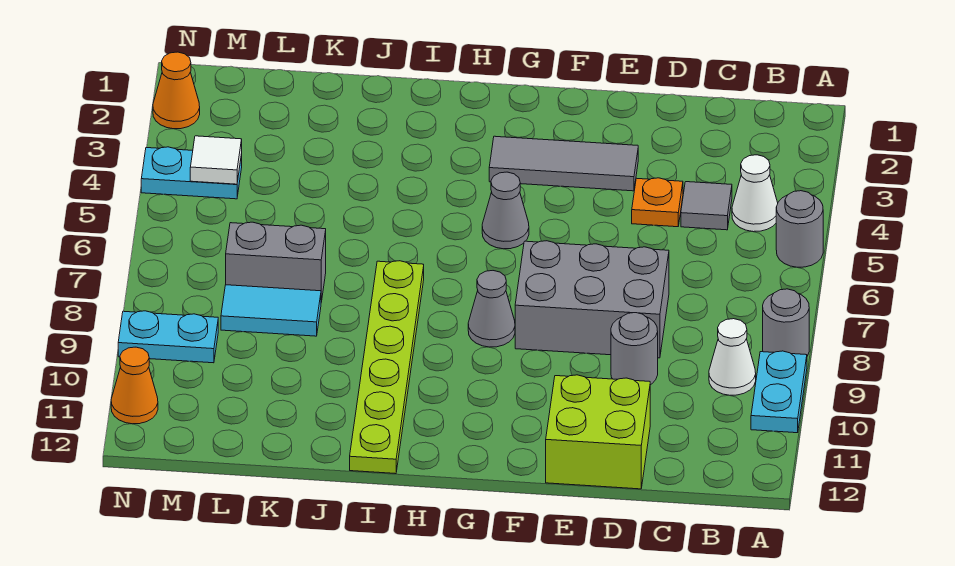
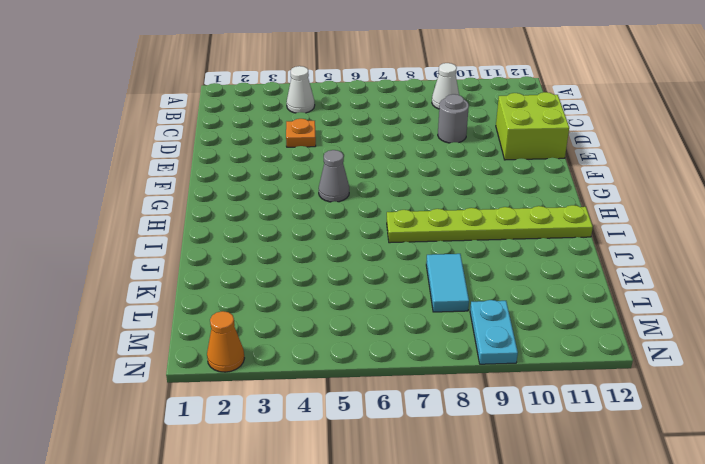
none -> grey round brick A5 level 1
none -> grey round brick A8 level 1
none -> cyan plate A9:A10 level 1

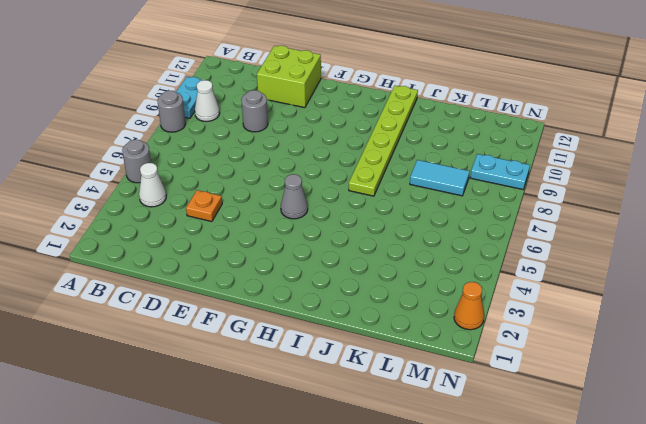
none -> grey tile C4 level 1
none -> grey brick D7:F8 level 1
none -> grey tile E3:G3 level 1

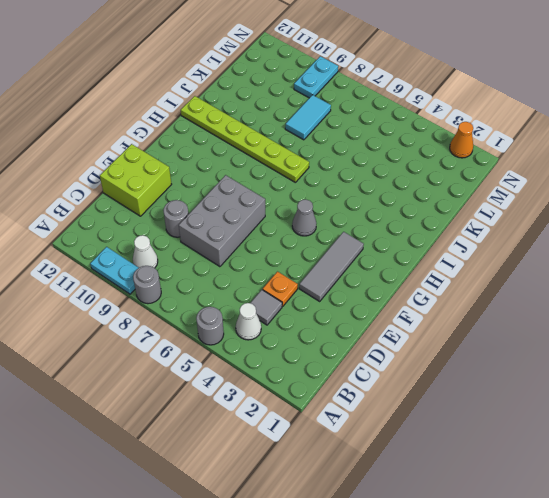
none -> grey cone G8 level 1
none -> grey brick K7:L7 level 1
none -> cyan plate M4:N4 level 1

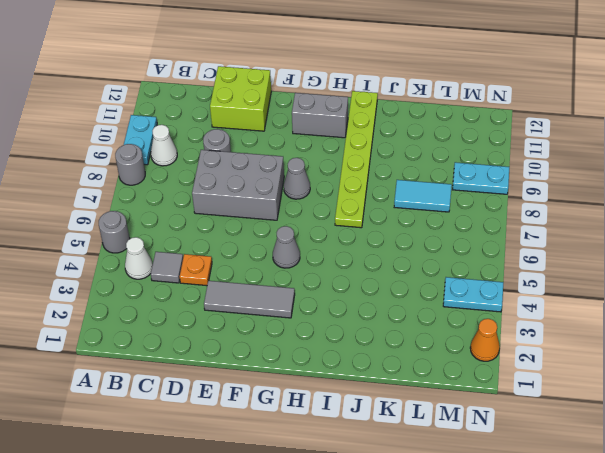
grey brick G11:H11 level 1 -> grey brick K7:L7 level 1
none -> orange cone N11 level 1
none -> white tile M4 level 2

